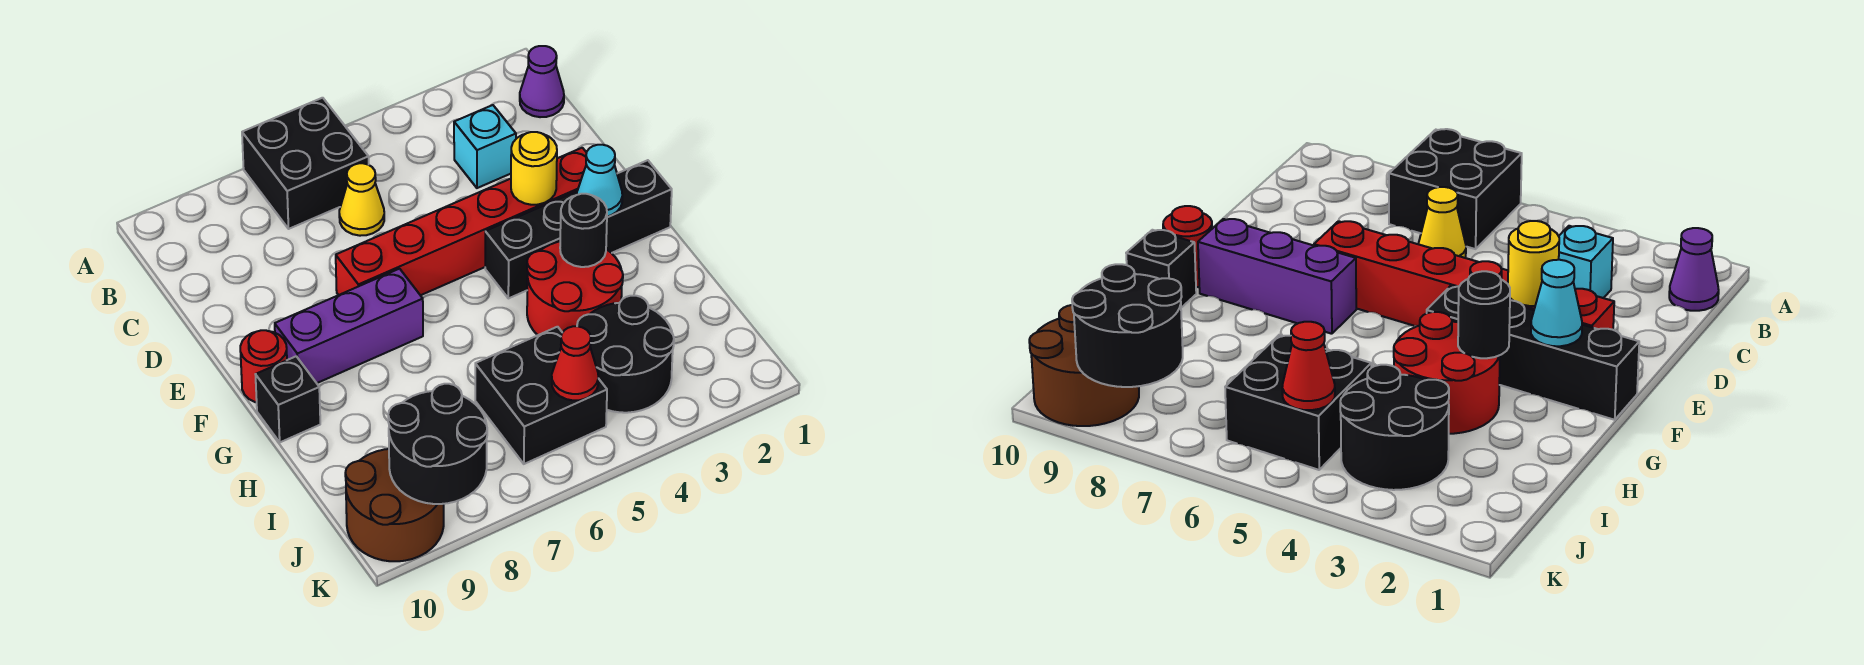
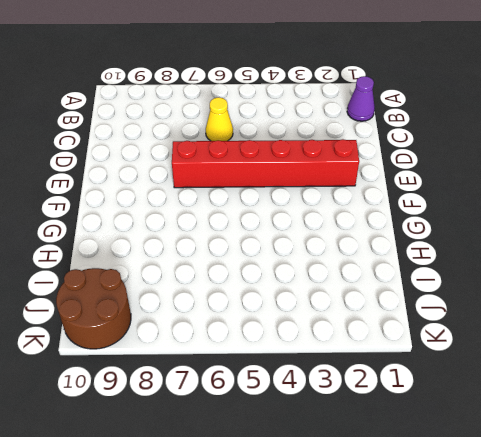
none -> black brick A6:B7 level 1
none -> cyan brick C3 level 1
none -> black brick F1:F4 level 1

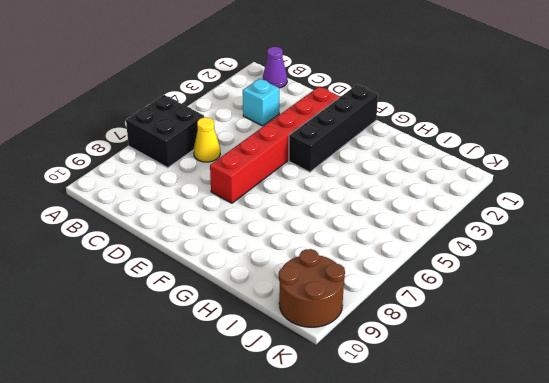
none -> purple brick F7:F9 level 1
none -> red round brick F10 level 1
none -> red round brick G3:H4 level 1

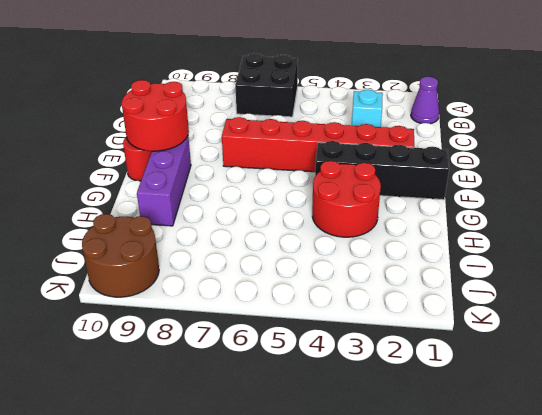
red round brick E9:F10 level 2 -> none
purple brick F9:H9 level 1 -> purple brick F7:F9 level 1
none -> yellow cone C6 level 1
none -> black brick G10 level 1
none -> black round brick I3:J4 level 1

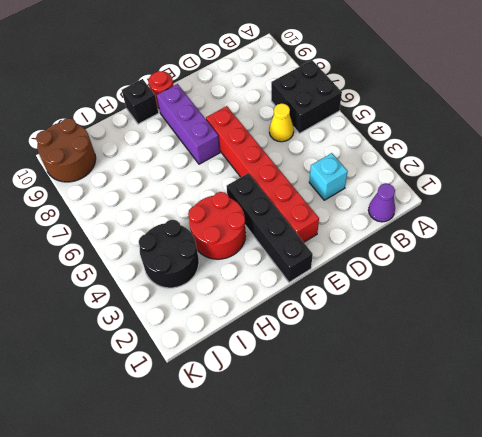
none -> black brick I5:J6 level 1
none -> yellow round brick E3 level 2
none -> cyan cone F2 level 2

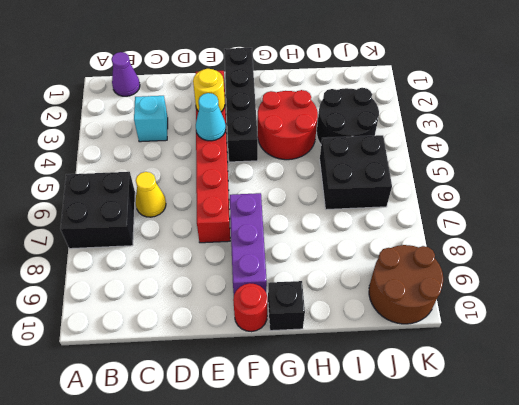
cyan cone E4 level 2 -> cyan cone F2 level 2
none -> black round brick G3 level 2
none -> red cone J5 level 2
none -> black round brick J8:K9 level 2

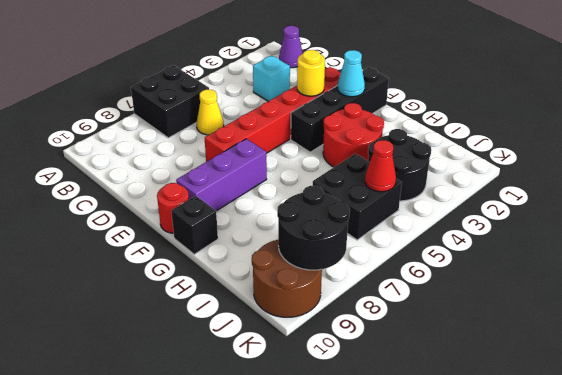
none -> black round brick G3 level 2

